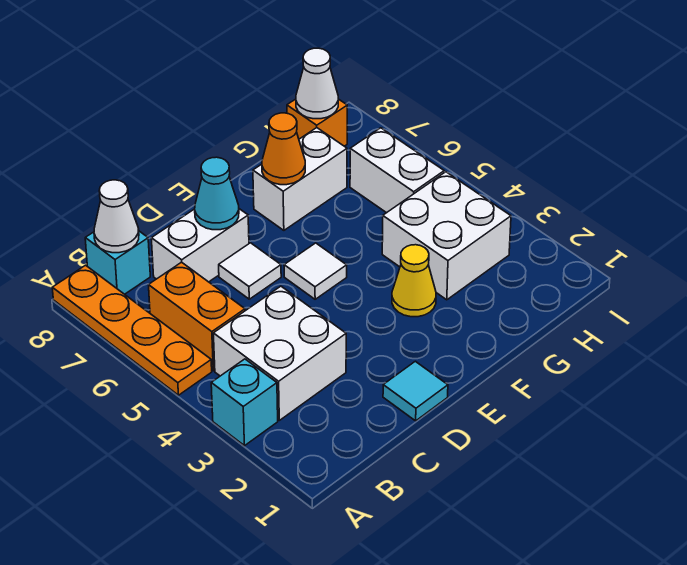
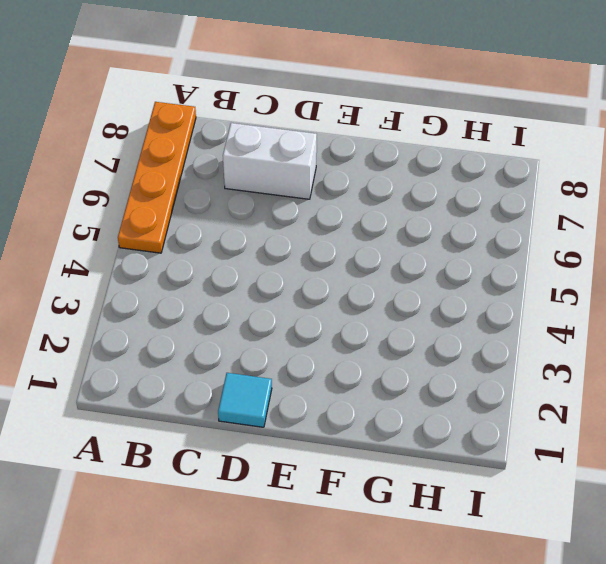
none -> cyan brick A3 level 1
none -> white brick B3:C4 level 1
none -> orange brick B5:B6 level 1

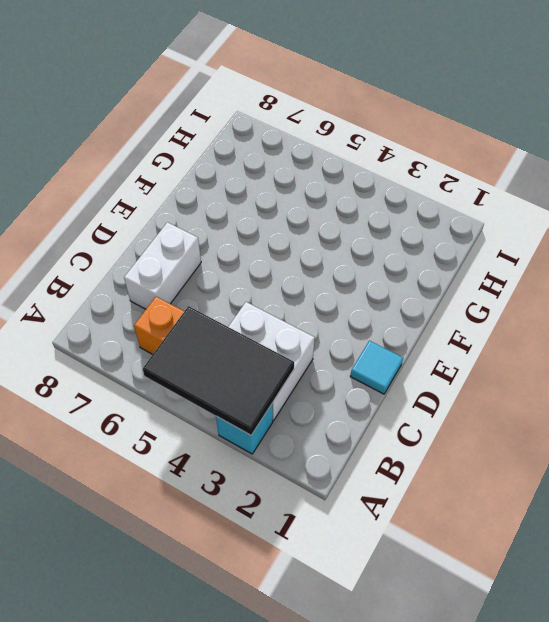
black tile A3:B5 level 2 -> none
none -> orange plate A5:A8 level 1
none -> cyan brick B8 level 1
none -> white tile D6 level 1

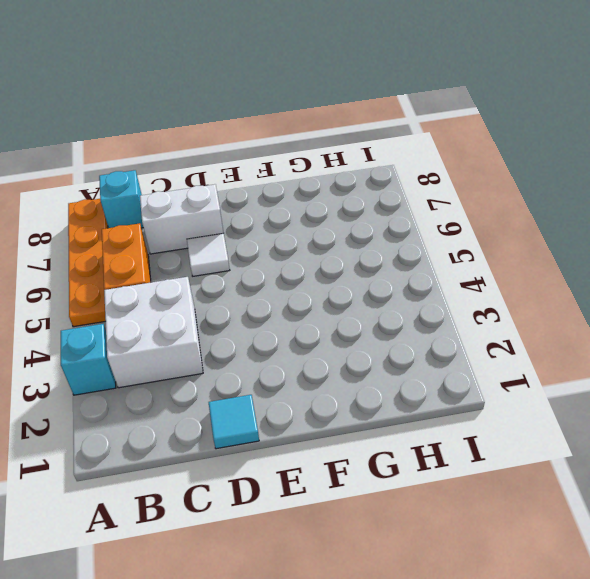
none -> white tile E5 level 1
none -> yellow cone F3 level 1
none -> white brick F7:G7 level 1

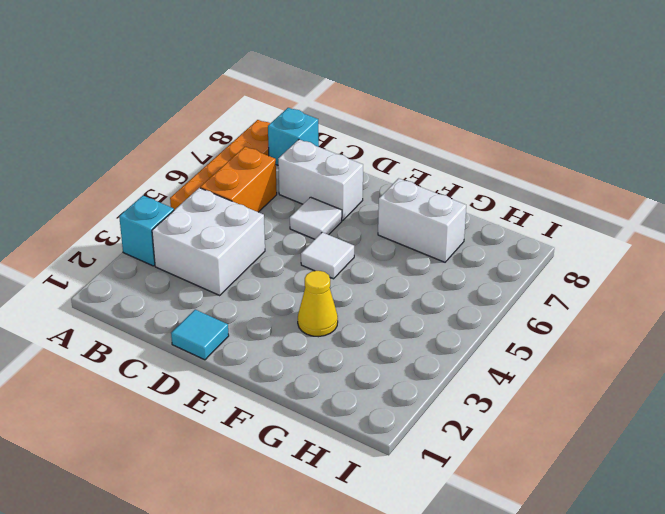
none -> white brick G3:H4 level 1
none -> white brick H5:H6 level 1
none -> orange brick H8 level 1

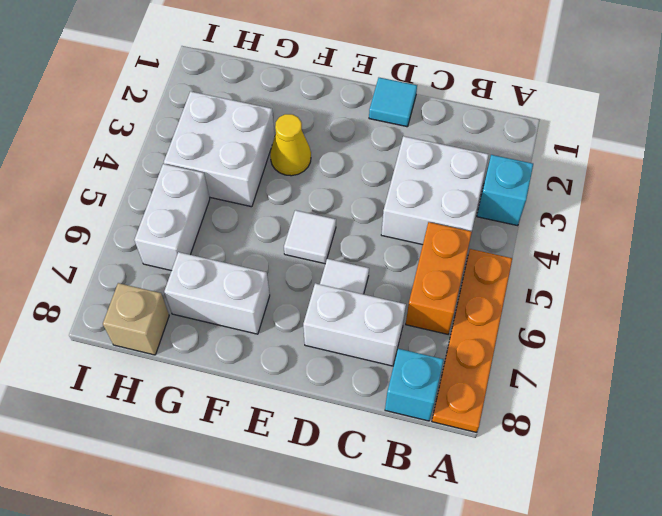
tan brick H8 level 1 -> orange brick H8 level 1
none -> white cone B8 level 2
none -> cyan cone D7 level 2
none -> orange cone F7 level 2

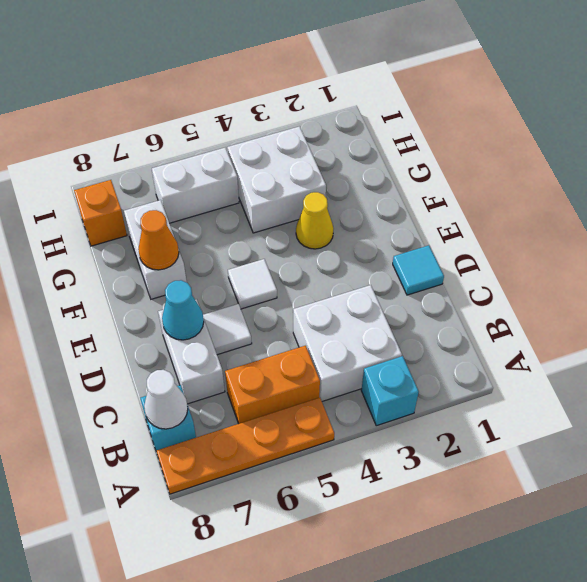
none -> white cone H8 level 2

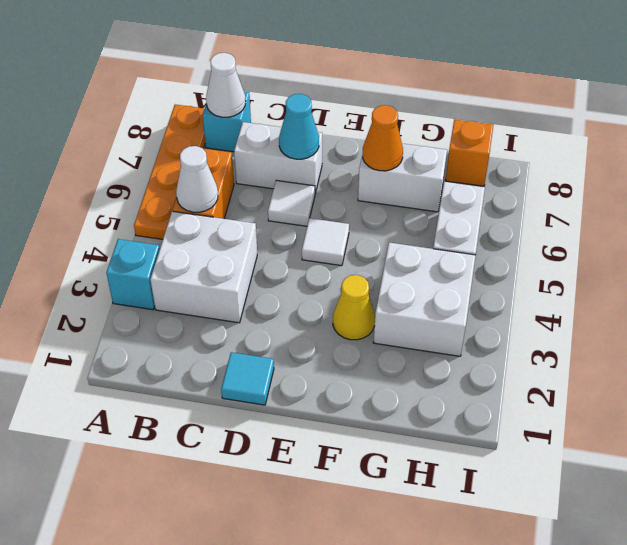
white cone B5 level 2 -> white cone H8 level 2

